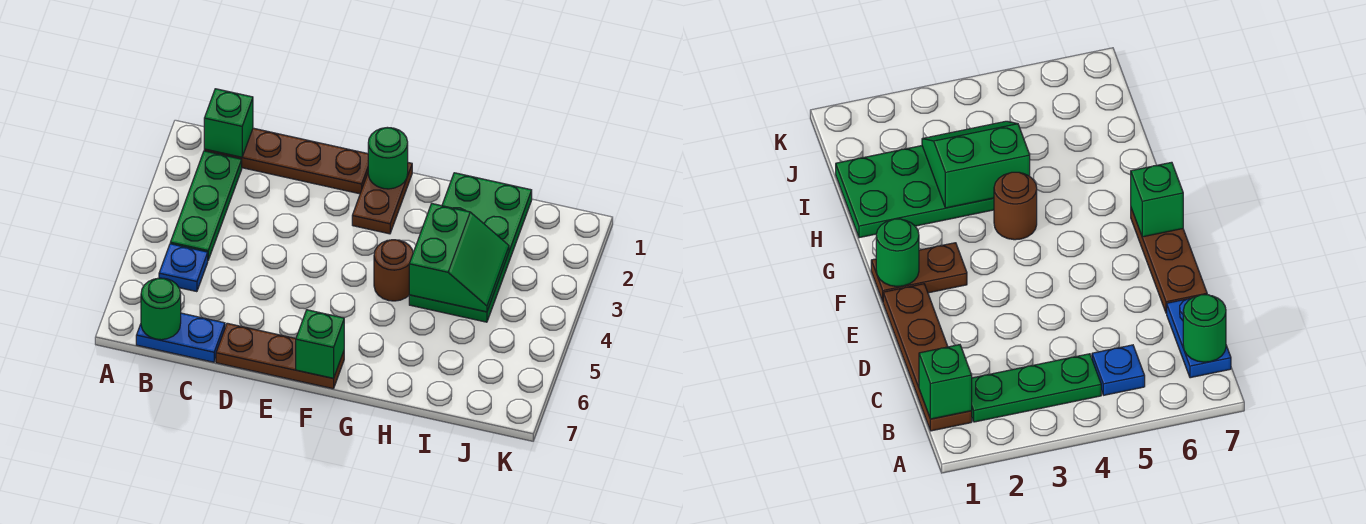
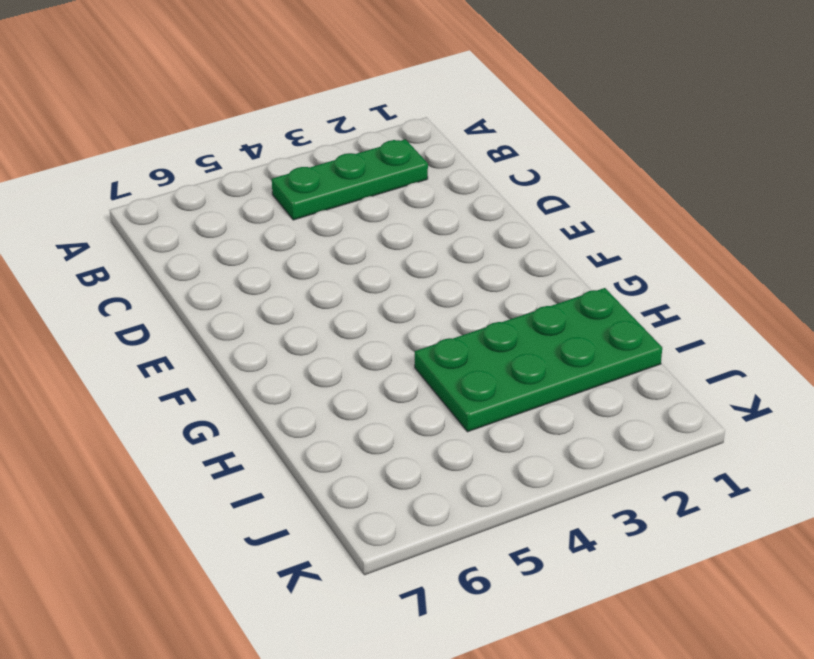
none -> brown plate B1:E1 level 1
none -> blue plate B5 level 1
none -> blue plate B7:C7 level 1

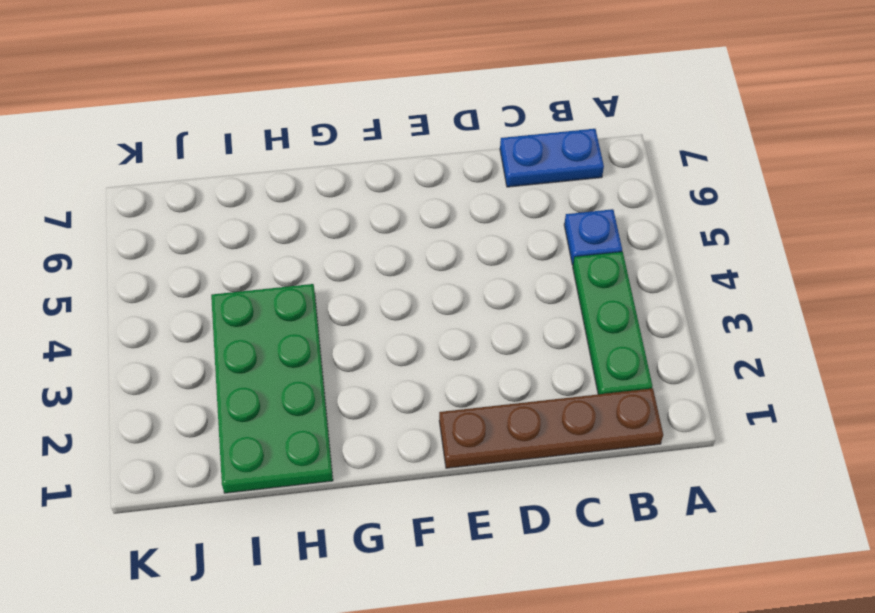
none -> brown plate D7:F7 level 1
none -> brown plate F1:F2 level 1
none -> brown round brick G4 level 1

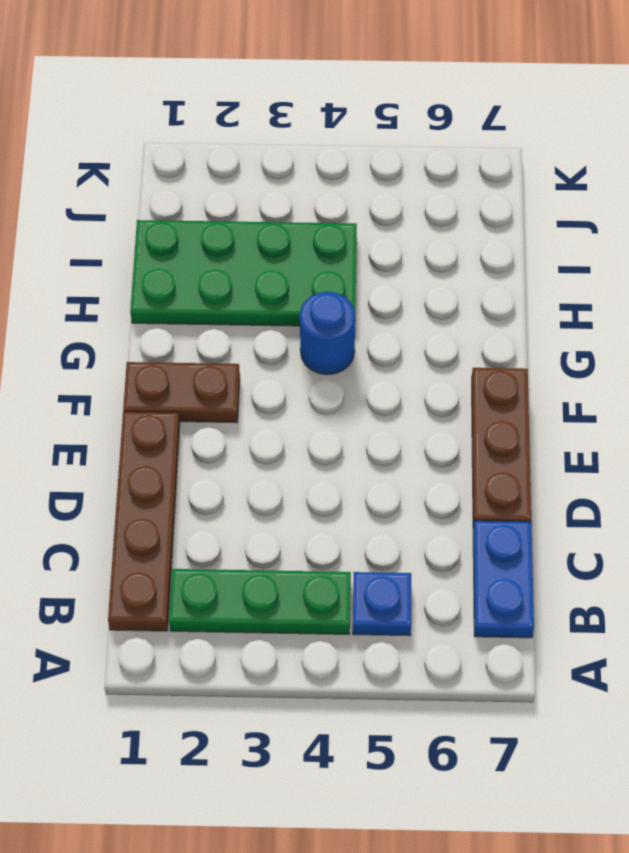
blue round brick G4 level 1 -> brown round brick G4 level 1
none -> green brick B1 level 2
none -> green round brick B7 level 2
none -> green round brick F1 level 2

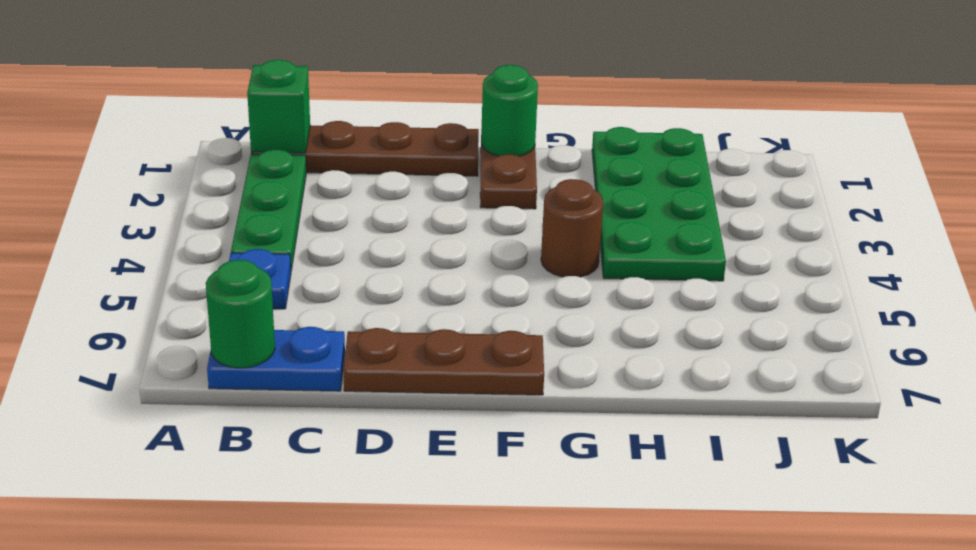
none -> green brick F7 level 2
none -> green slope H3:I4 level 2 top H

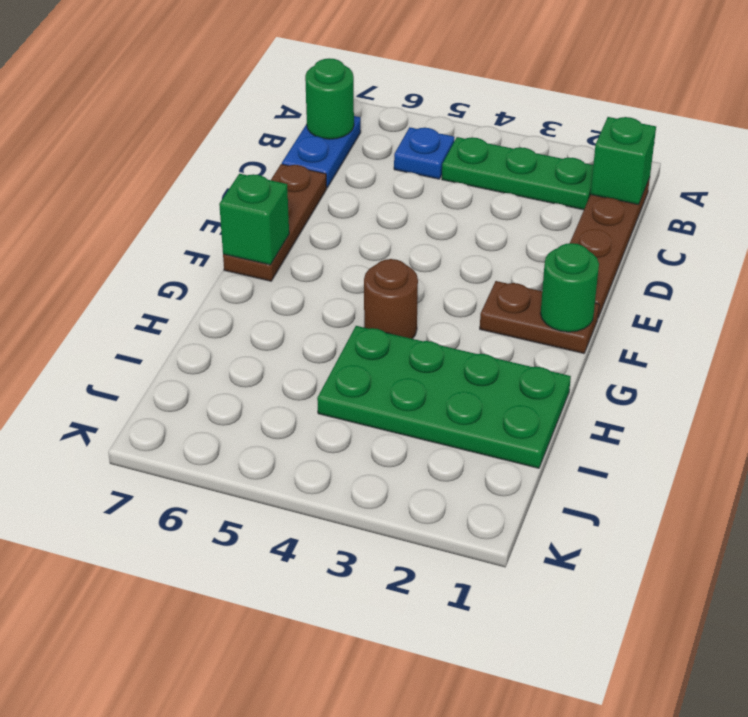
none -> green slope H3:I4 level 2 top H

